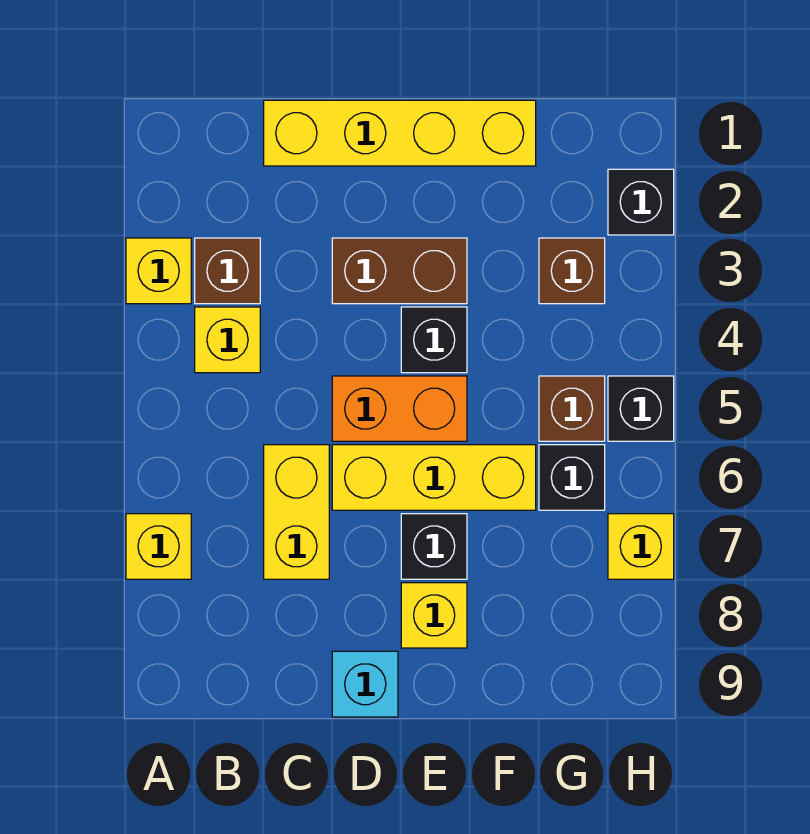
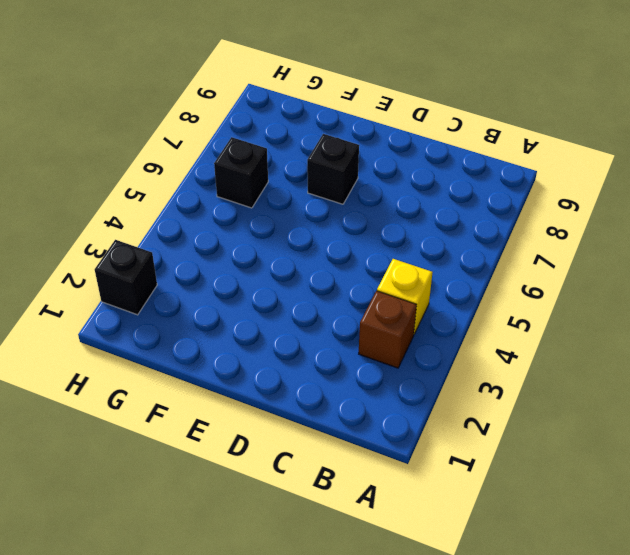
none -> yellow brick A3 level 1
none -> yellow brick A7 level 1
none -> yellow brick C1:F1 level 1

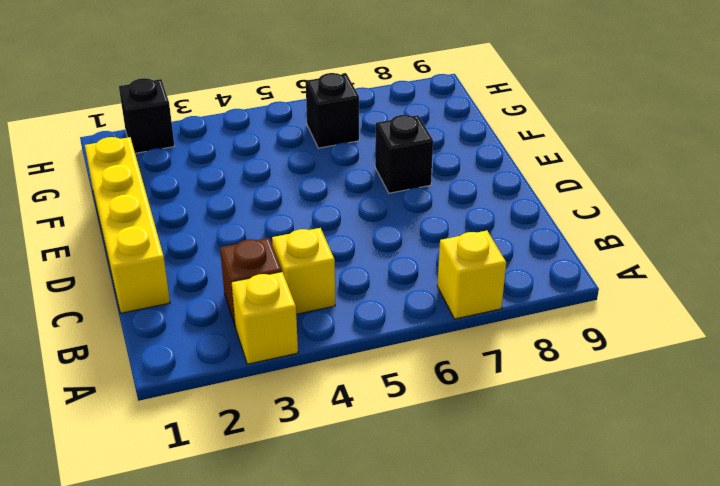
none -> yellow brick C6:C7 level 1
none -> brown brick D3:E3 level 1
none -> orange brick D5:E5 level 1

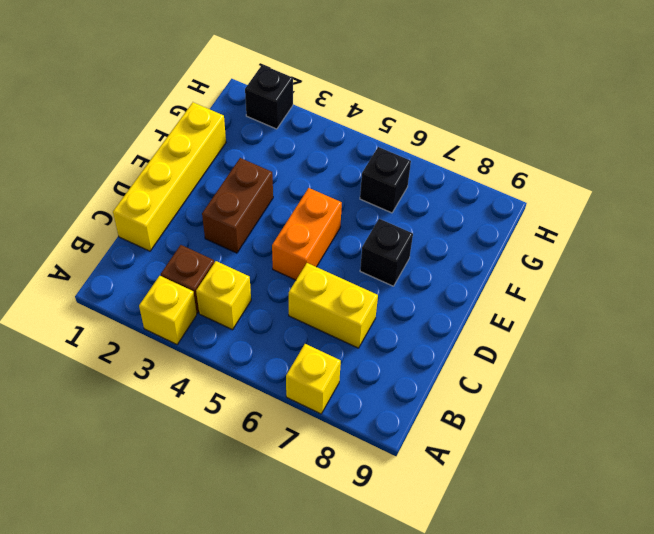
none -> yellow brick D6:F6 level 1
none -> cyan brick D9 level 1
none -> black brick E4 level 1

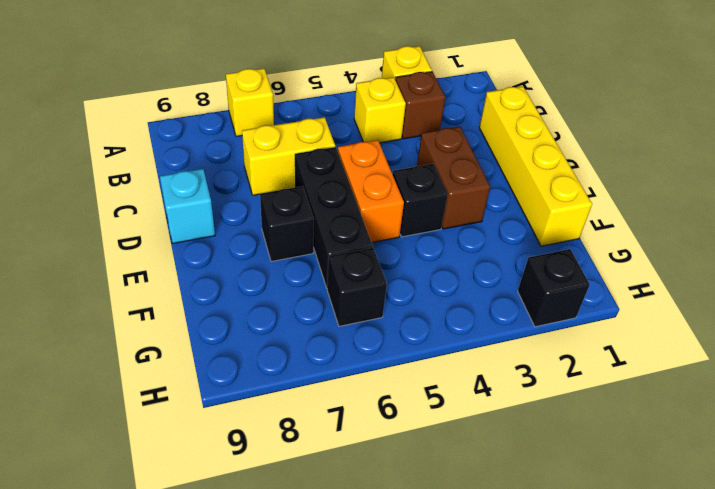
black brick D6:F6 level 1 -> yellow brick D6:F6 level 1
none -> yellow brick E8 level 1
none -> brown brick G3 level 1
none -> brown brick G5 level 1

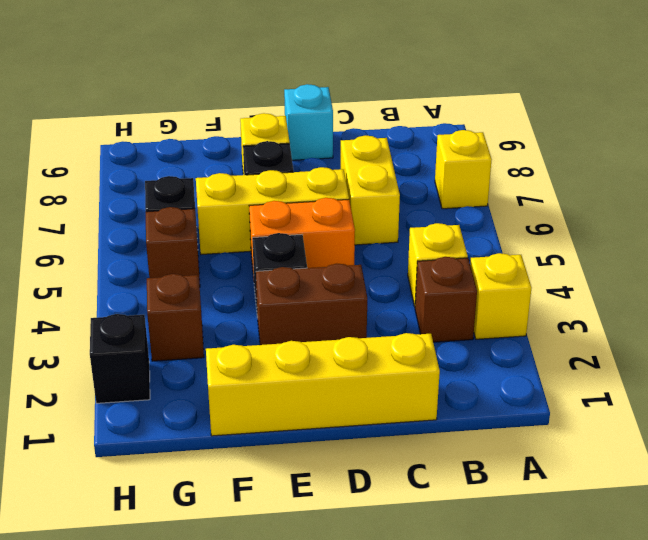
none -> black brick H5 level 1
none -> yellow brick H7 level 1

